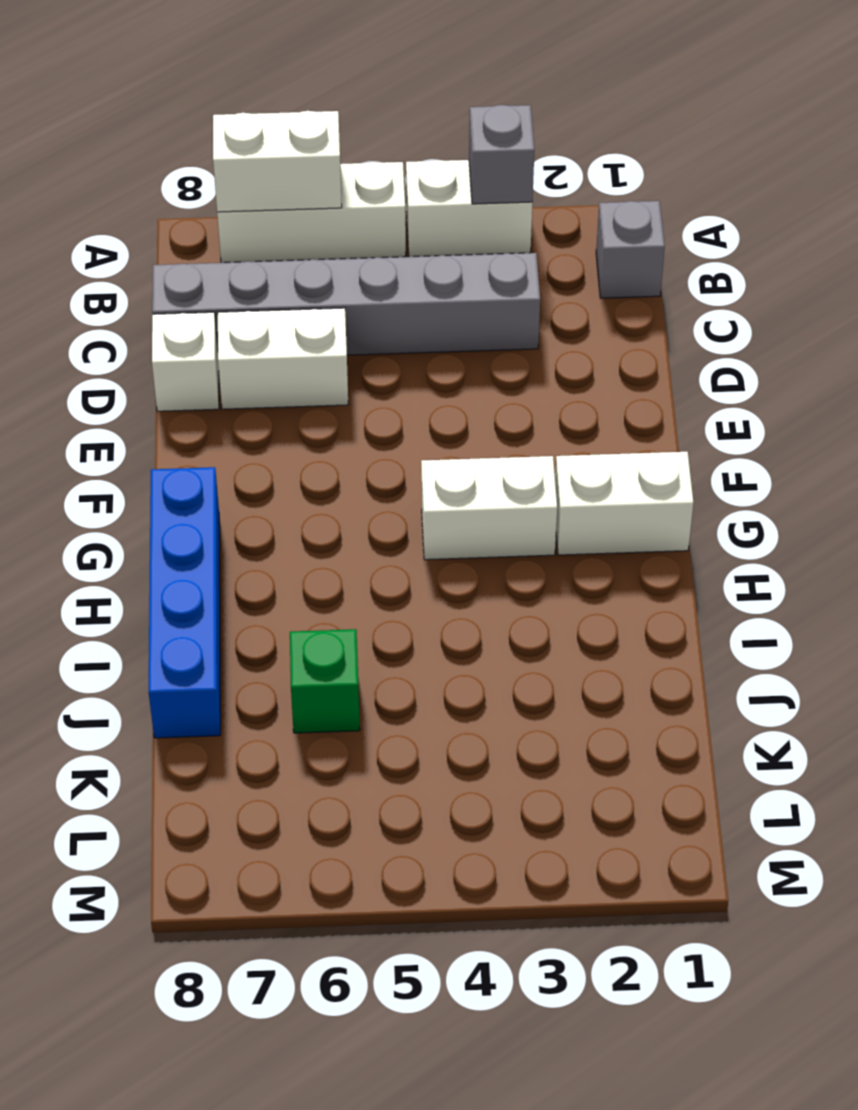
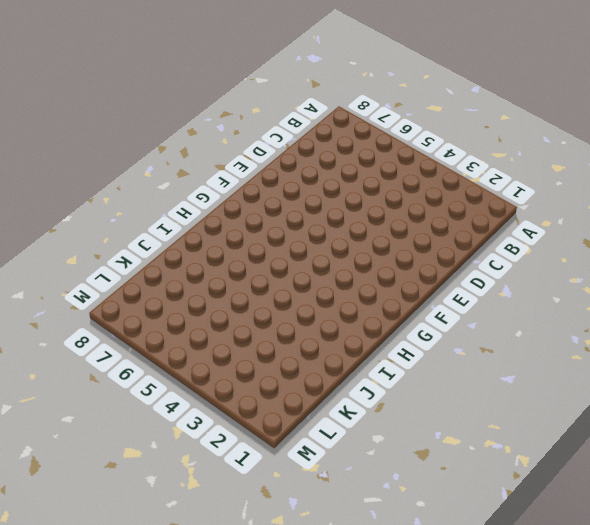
none -> white brick A3:A4 level 1
none -> white brick A5:A7 level 1
none -> grey brick B1 level 1

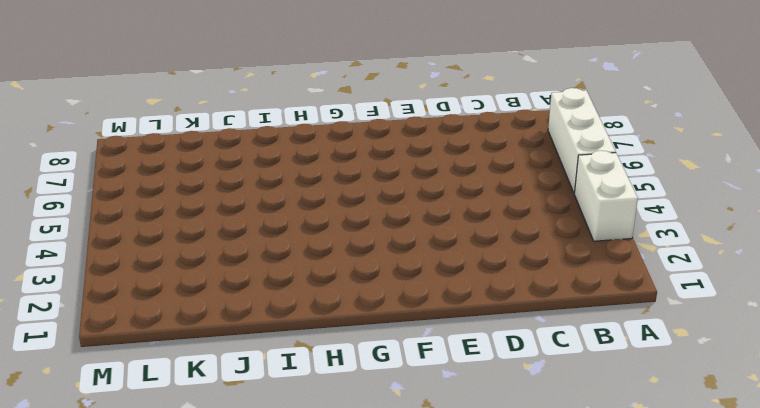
none -> grey brick B1 level 1
none -> grey brick C3:C8 level 1
none -> white brick D6:D7 level 1

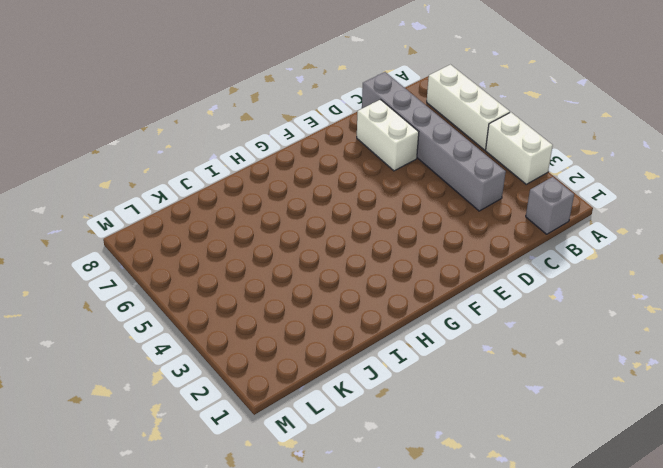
none -> white brick D8 level 1
none -> white brick G1:G2 level 1
none -> white brick G3:G4 level 1

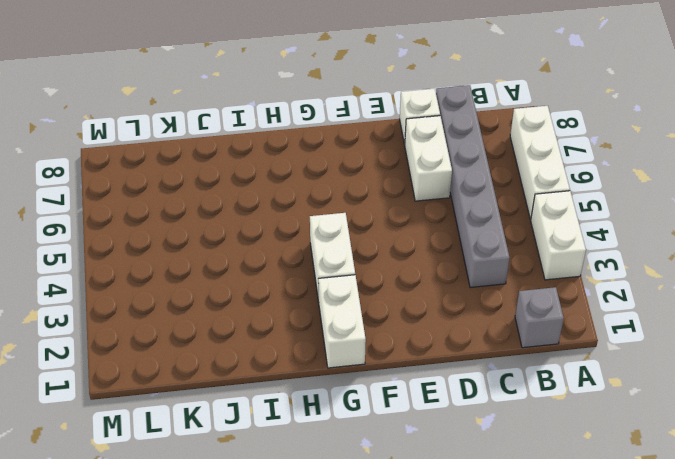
none -> blue brick G8:J8 level 1
none -> green brick J6 level 1
none -> grey brick A3 level 2

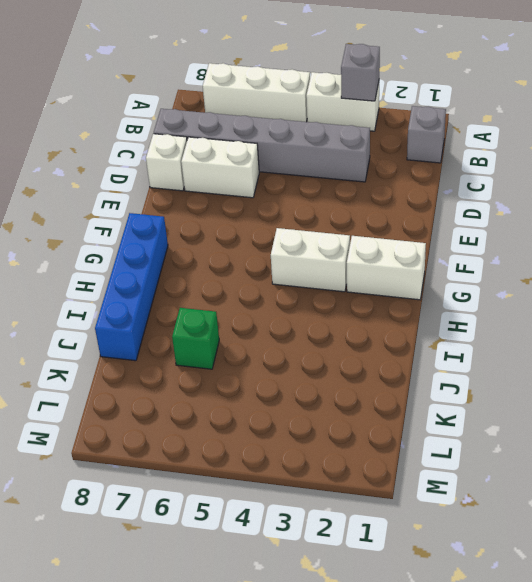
none -> white brick A6:A7 level 2

